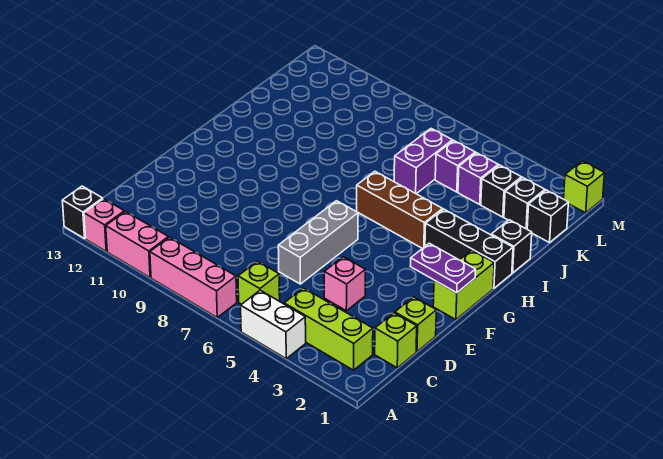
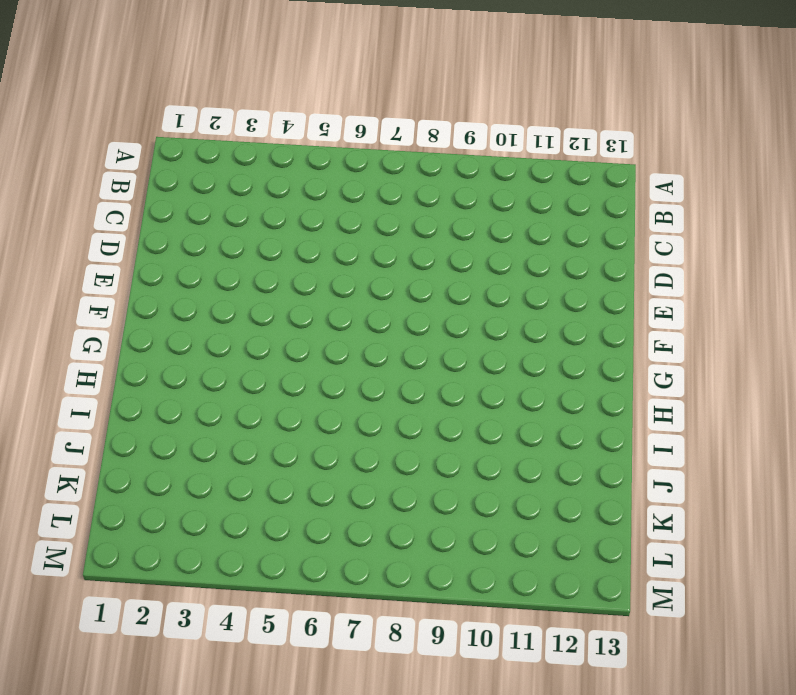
none -> white brick A4:A5 level 1
none -> pink brick A7:A9 level 1
none -> pink brick A10:A11 level 1

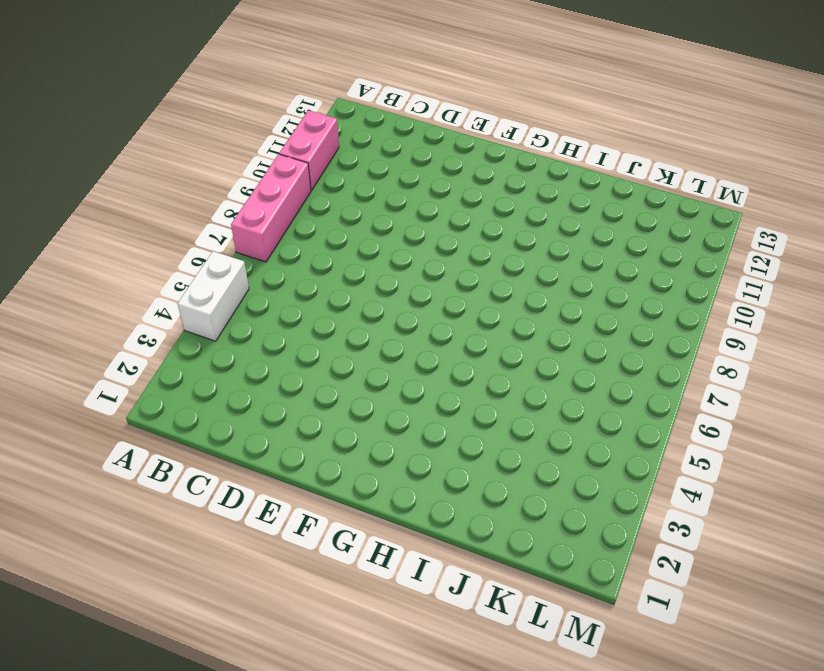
none -> pink brick A12 level 1
none -> black brick A13 level 1
none -> lime brick B2:B4 level 1

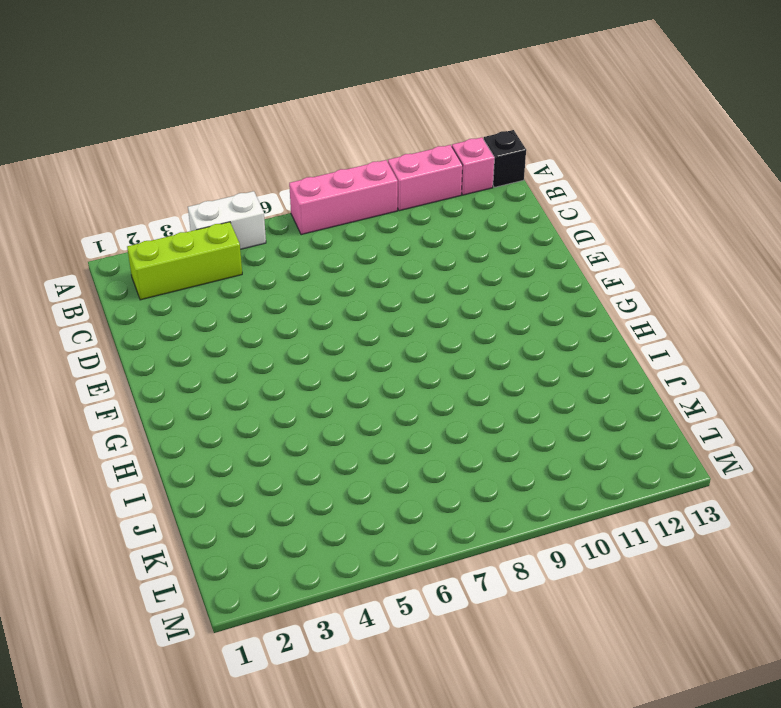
none -> lime brick B6 level 1
none -> lime brick C1 level 1
none -> lime brick D1 level 1

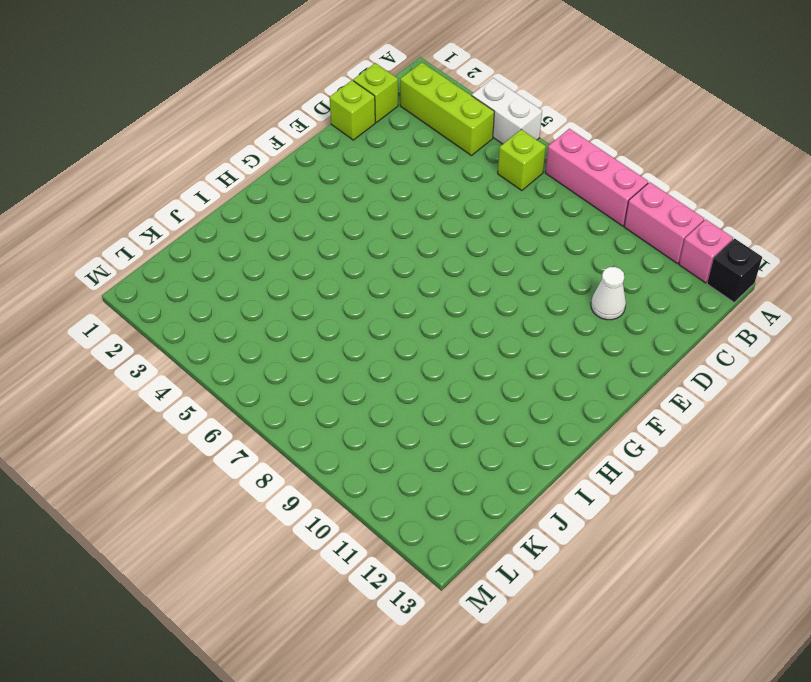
white cone D11 level 1 -> none
none -> pink brick D4 level 1
none -> grey brick D6:F6 level 1
none -> lime brick F1:G1 level 1

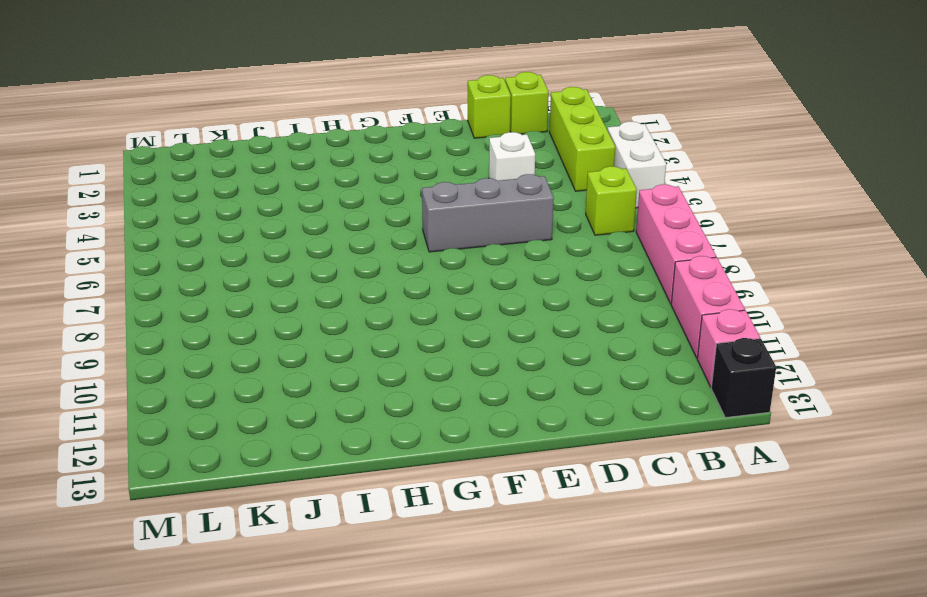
white brick D4 level 1 -> pink brick D4 level 1
none -> lime brick F1:G1 level 1
none -> black brick H1:H3 level 1
none -> brown brick H4:H6 level 1

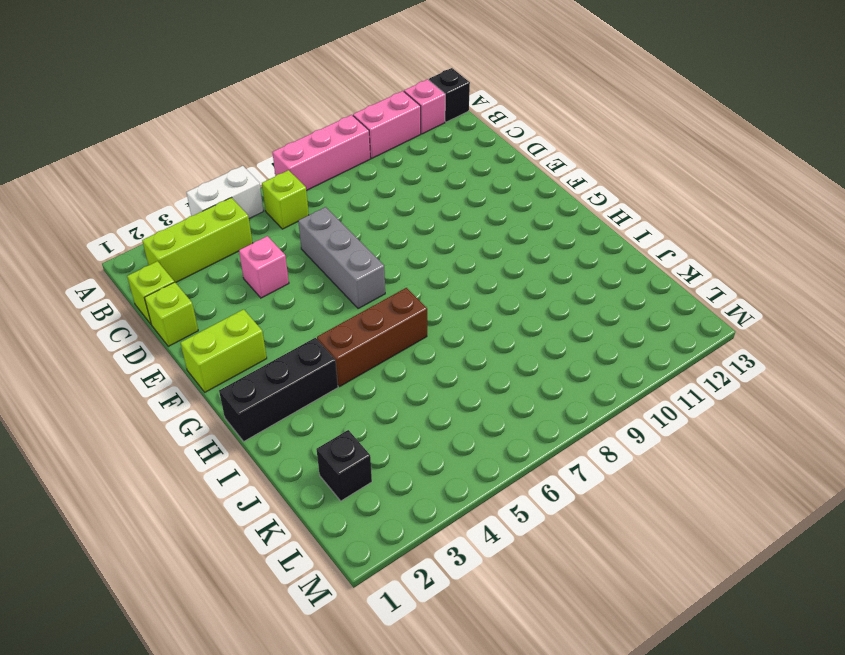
lime brick F1:F2 level 1 -> lime brick F1:G1 level 1
none -> black brick I1 level 1
none -> purple brick J6:K6 level 1
none -> black brick K1 level 1

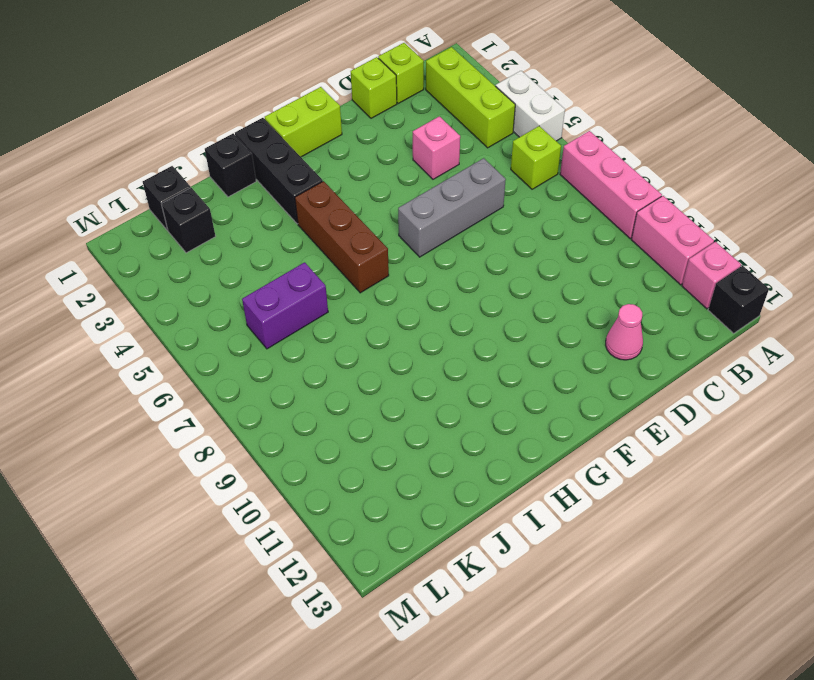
pink cone D12 level 1 -> none
none -> black brick K3 level 1
none -> purple brick K4 level 1
none -> purple brick K5 level 1

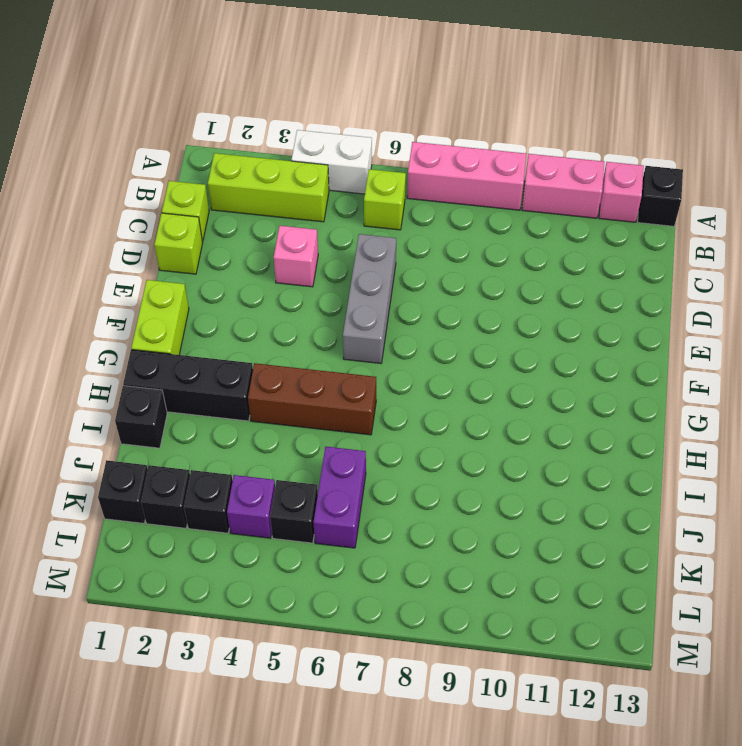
black brick K5 level 1 -> purple brick K5 level 1
none -> lime brick M1 level 1
none -> purple plate F1:F2 level 2

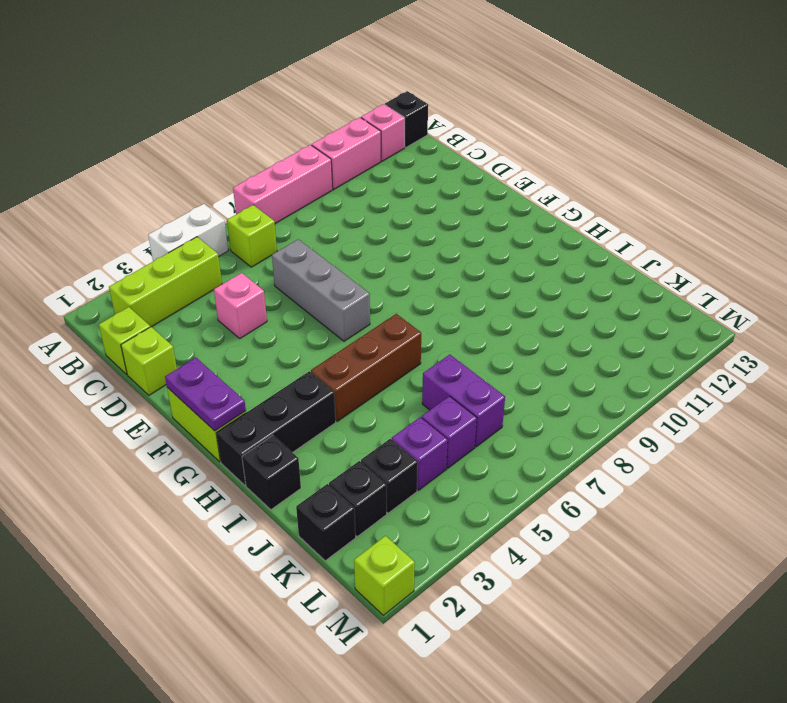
purple plate F1:G1 level 2 -> purple plate F1:F2 level 2

